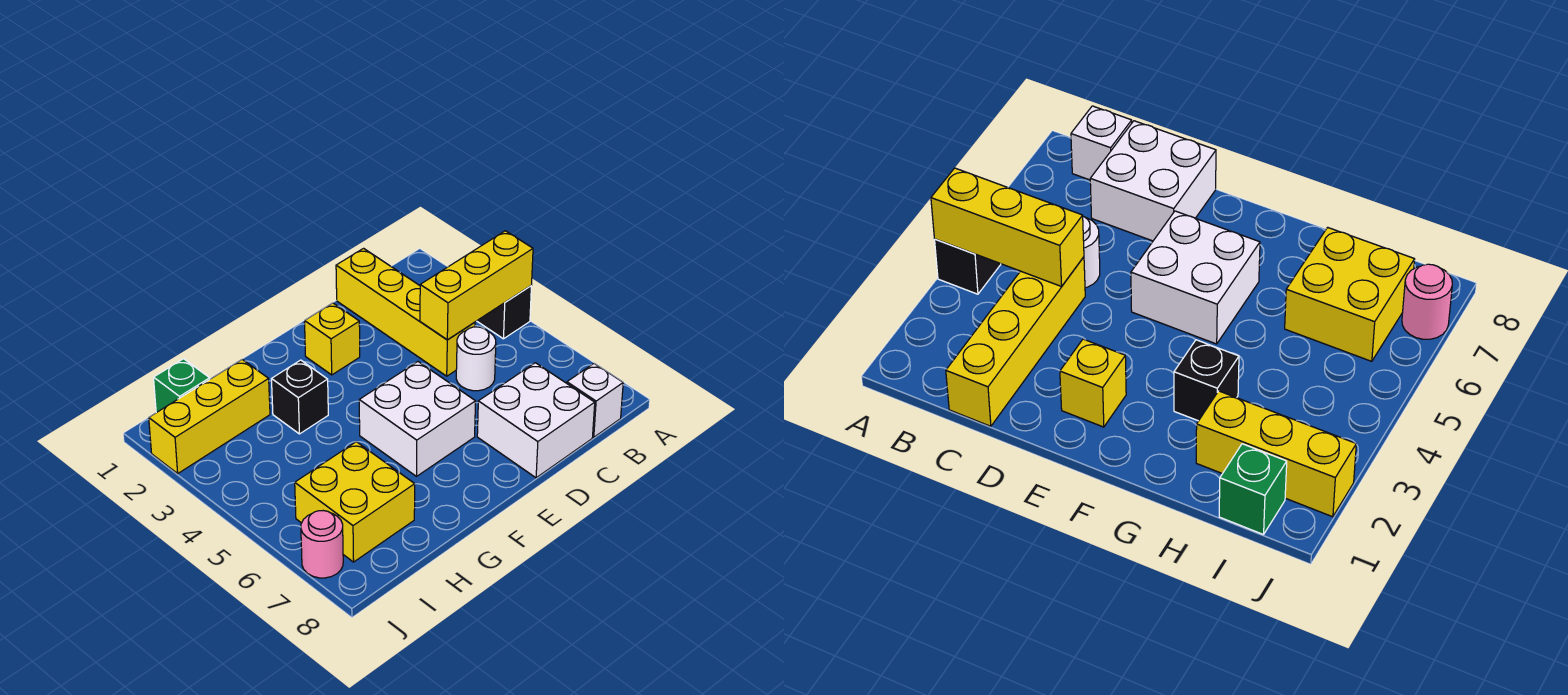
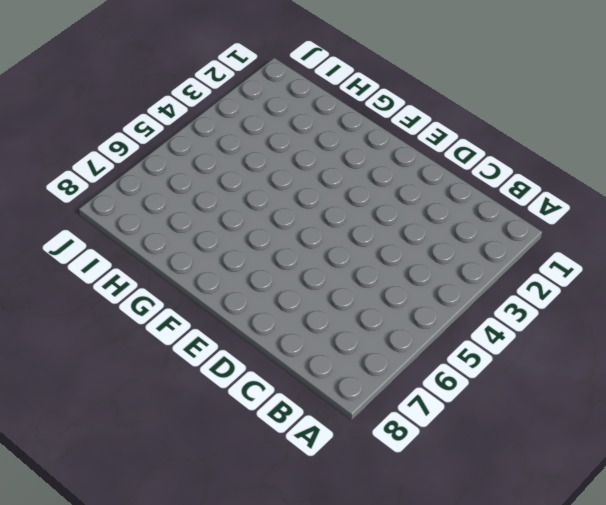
none -> black brick A4 level 1
none -> white brick B8 level 1
none -> yellow brick C1:C4 level 1

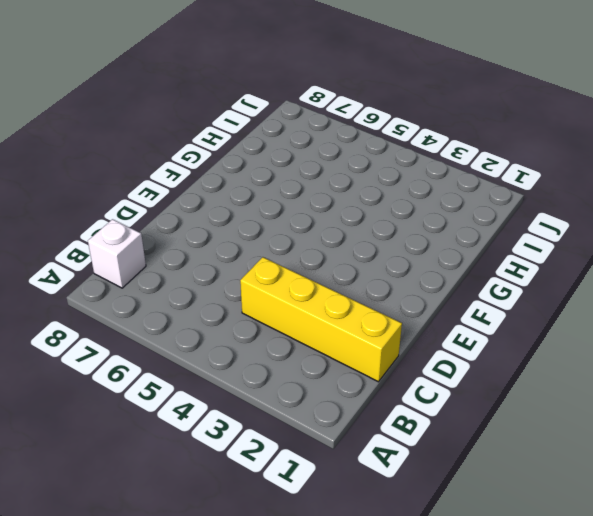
none -> black brick A4 level 1
none -> white round brick C5 level 1
none -> white brick C7:D8 level 1

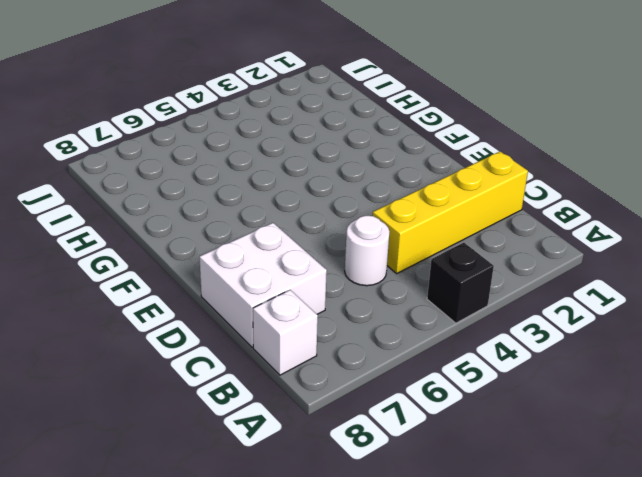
none -> yellow brick E2 level 1
none -> white brick E5:F6 level 1
none -> black brick G3 level 1

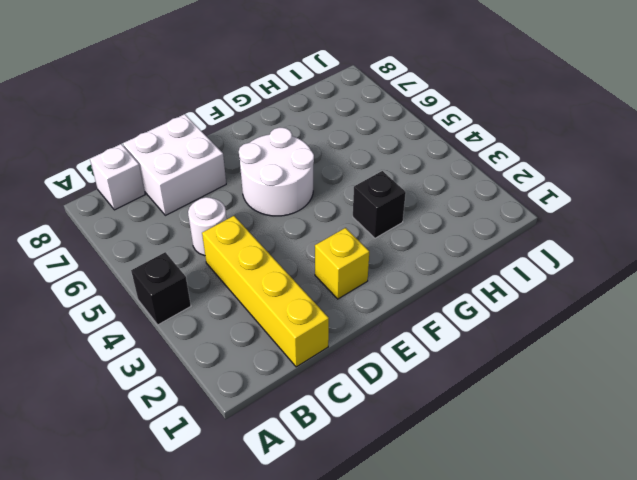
white round brick E5:F6 level 1 -> white brick E5:F6 level 1
none -> yellow brick H2:J2 level 1
none -> yellow brick H6:I7 level 1
none -> green brick I1 level 1

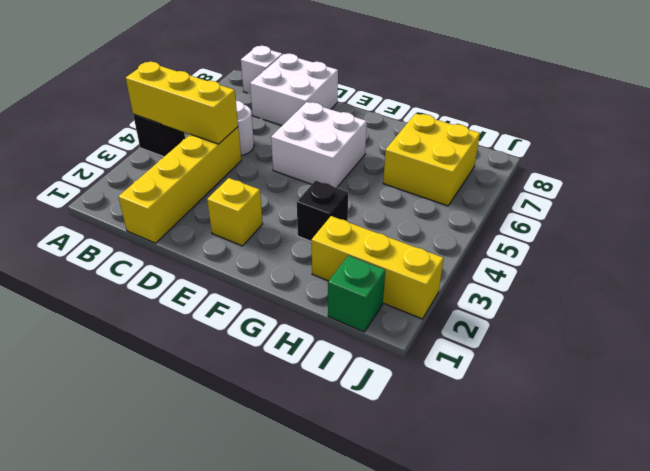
none -> pink round brick J7 level 1

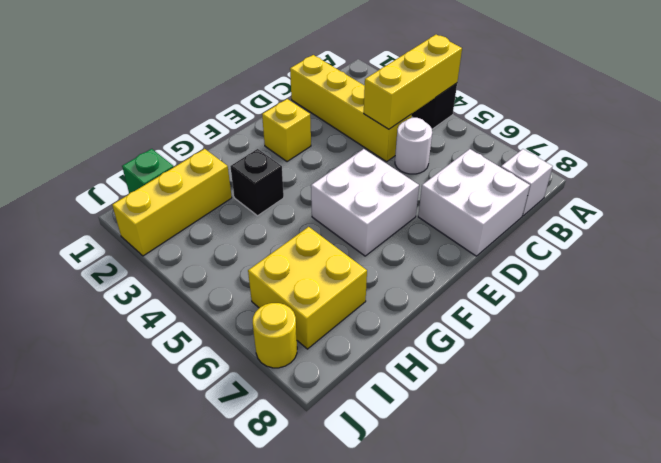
yellow round brick J7 level 1 -> pink round brick J7 level 1

